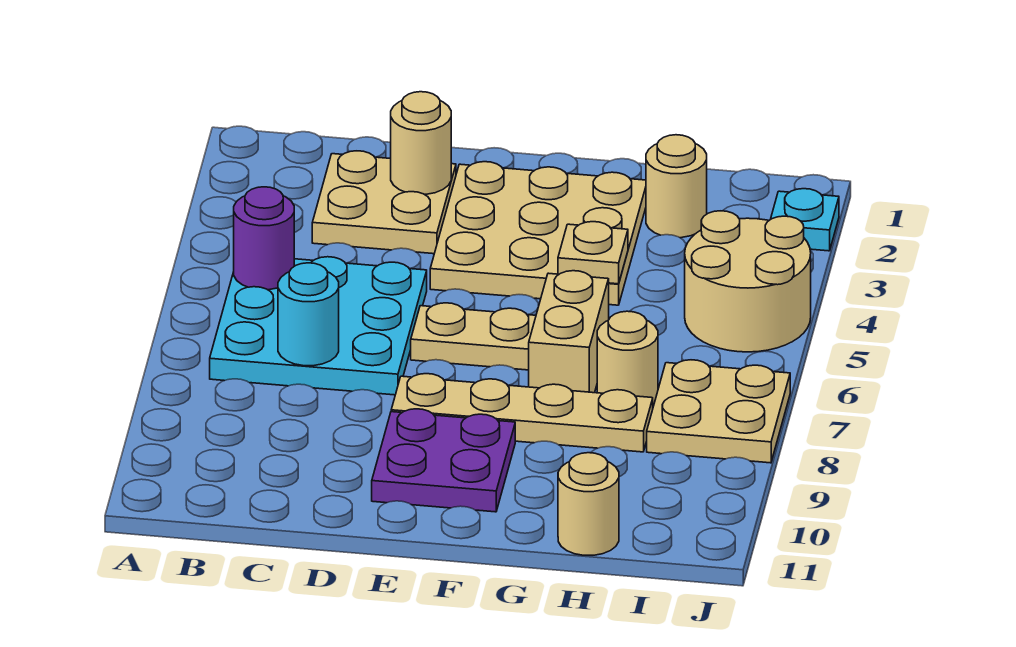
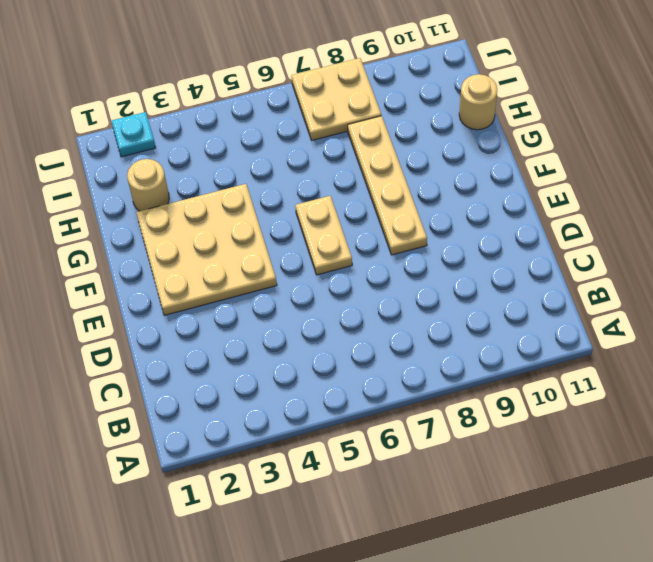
none -> cyan plate B5:D7 level 1
none -> tan plate C2:D3 level 1
none -> purple plate E9:F10 level 1

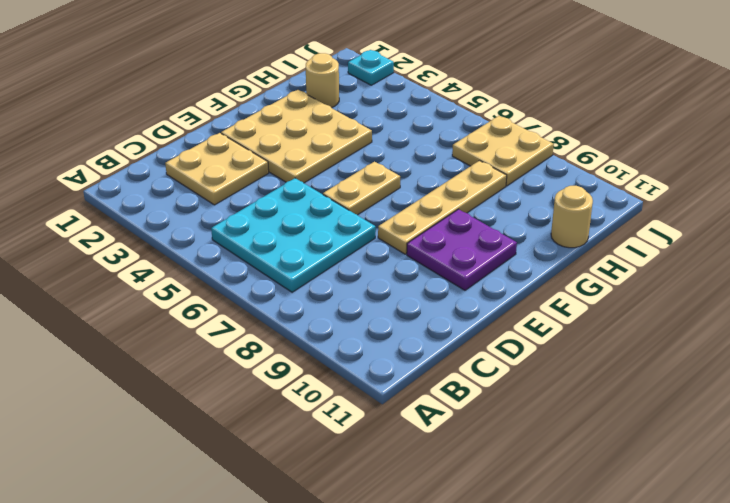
none -> tan brick G6:G7 level 1
none -> tan round brick H7 level 1
none -> tan round brick I4:J5 level 1

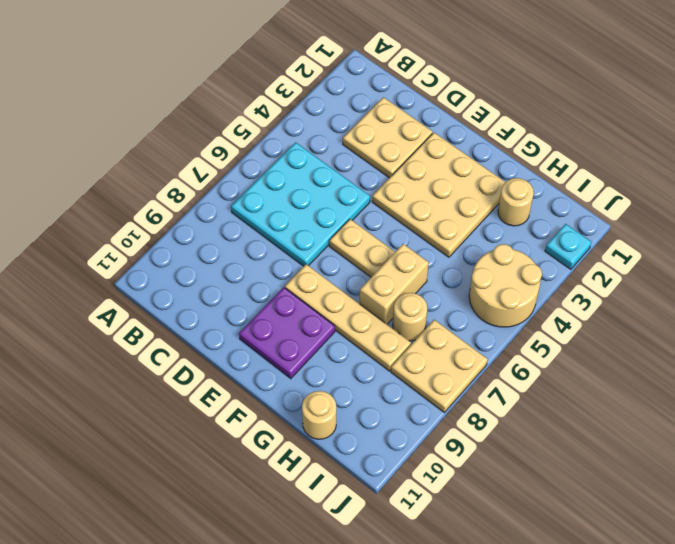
none -> purple round brick B5 level 2
none -> cyan round brick C7 level 2
none -> tan round brick D2 level 2

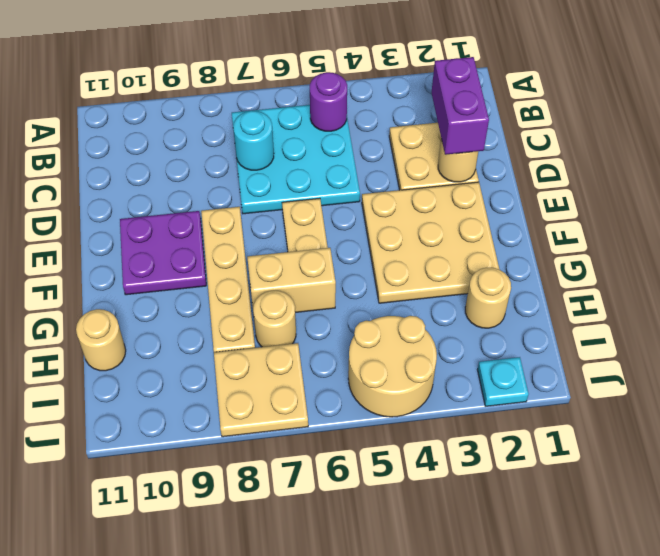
purple brick C2:D2 level 3 -> none
none -> tan plate G4 level 2

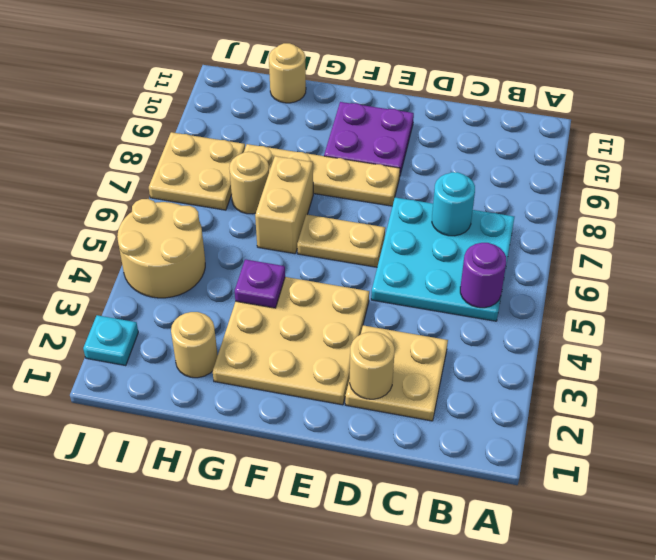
purple plate G4 level 2 -> tan plate G4 level 2

